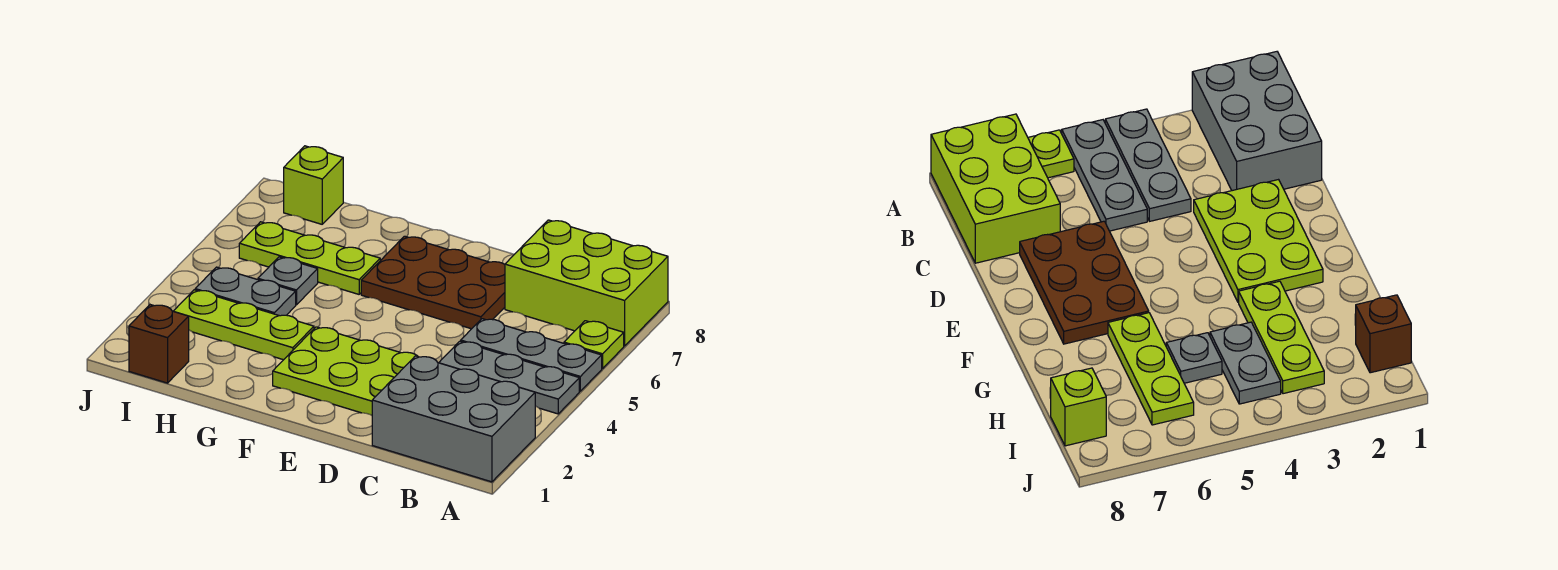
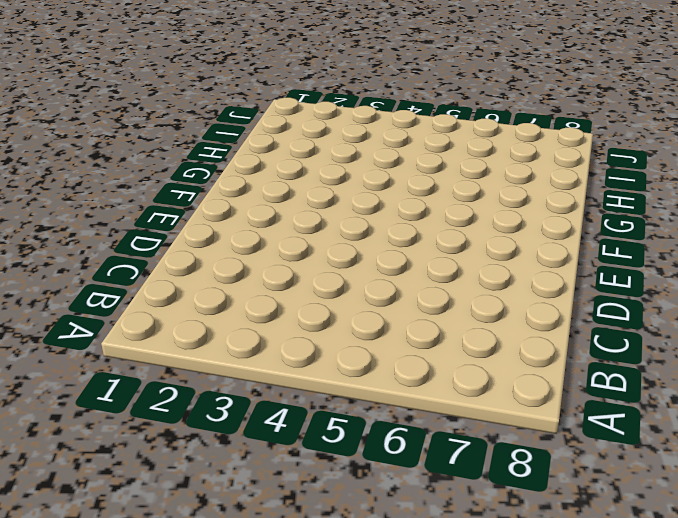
none -> grey brick A1:C2 level 1
none -> grey plate A4:C4 level 1
none -> grey plate A5:C5 level 1

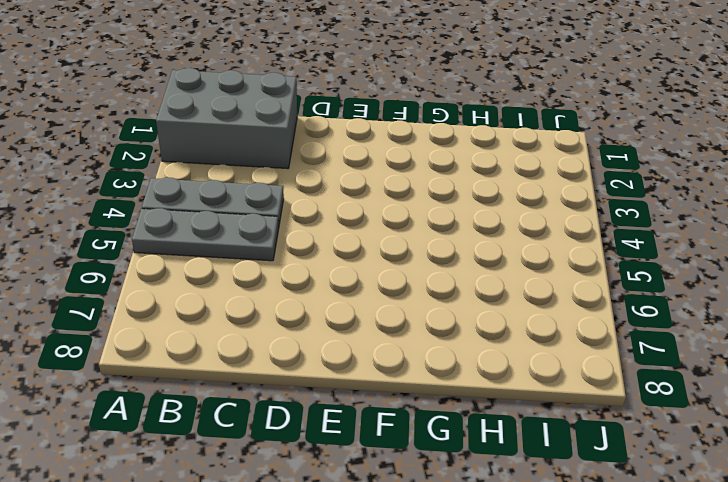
none -> lime plate A6 level 1
none -> lime brick A7:C8 level 1
none -> lime plate D2:F3 level 1

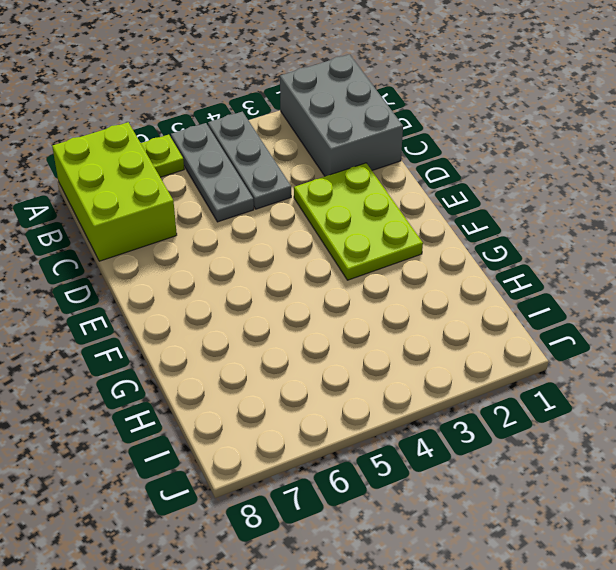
none -> brown plate D6:F7 level 1
none -> lime plate G3:I3 level 1
none -> lime plate G6:I6 level 1

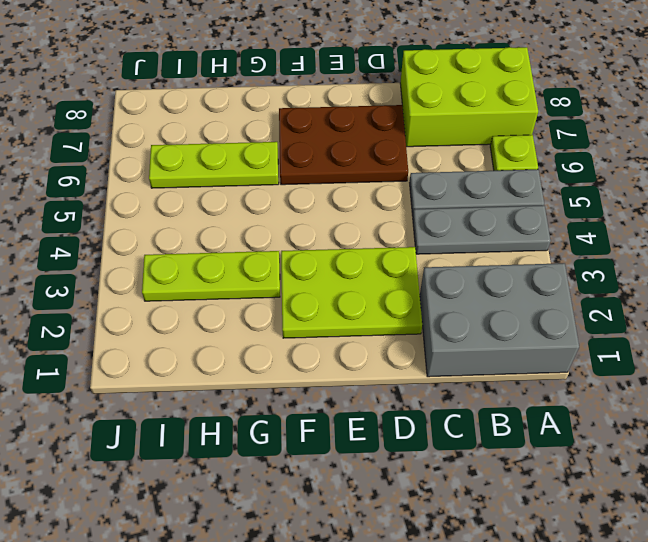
none -> grey plate H4:I4 level 1
none -> grey plate H5 level 1
none -> brown brick I1 level 1

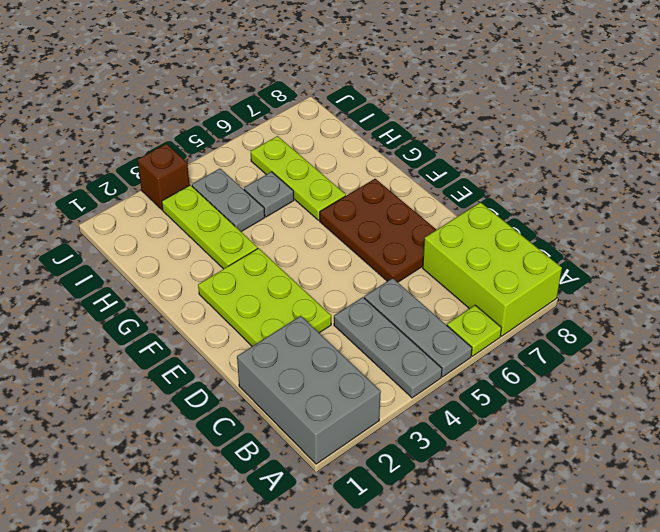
brown brick J3 level 1 -> brown brick I1 level 1
none -> lime brick I8 level 1

